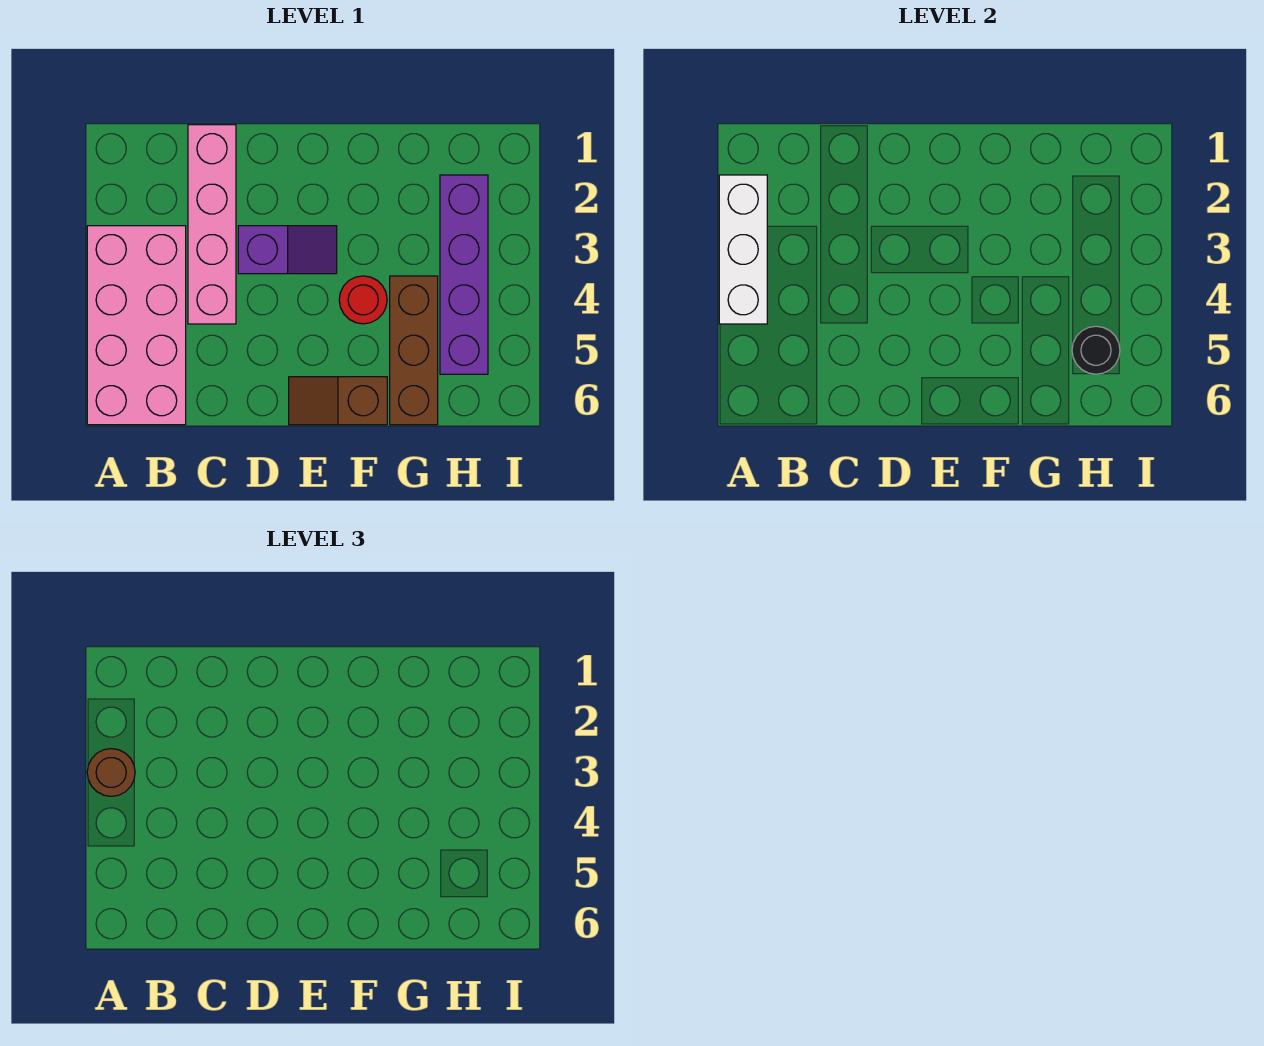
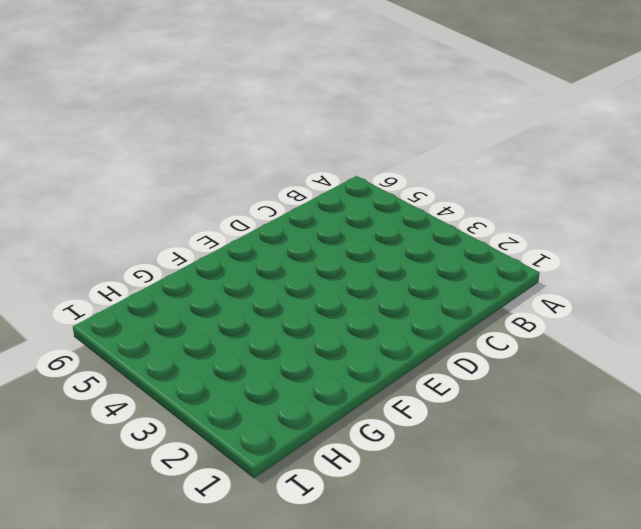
none -> pink brick A3:B6 level 1
none -> pink brick C1:C4 level 1

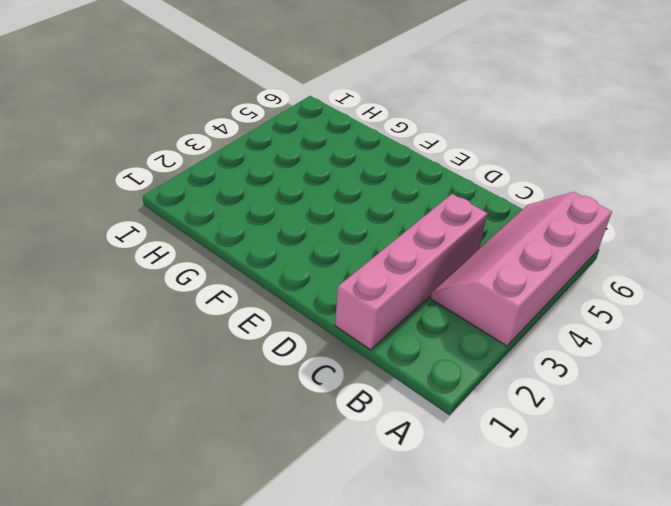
pink slope A3:B6 level 1 top A -> pink brick A3:B6 level 1
none -> purple slope D3:E3 level 1 top D
none -> brown slope E6:F6 level 1 top F

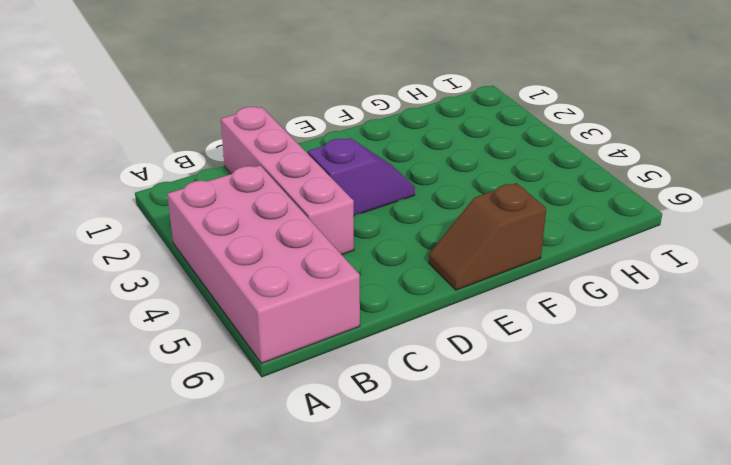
none -> red round brick F4 level 1
none -> brown brick G4:G6 level 1

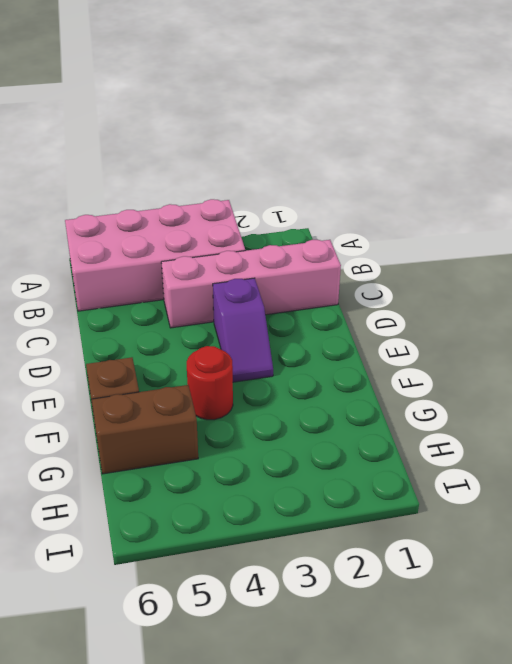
brown brick G5:G6 level 1 -> brown brick G4:G6 level 1
none -> purple brick H2:H5 level 1
none -> white brick A2:A4 level 2

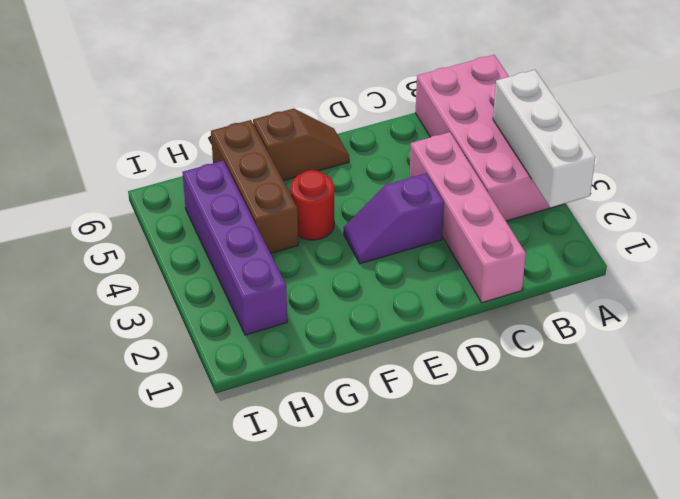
none -> black round brick H5 level 2
none -> brown round brick A3 level 3

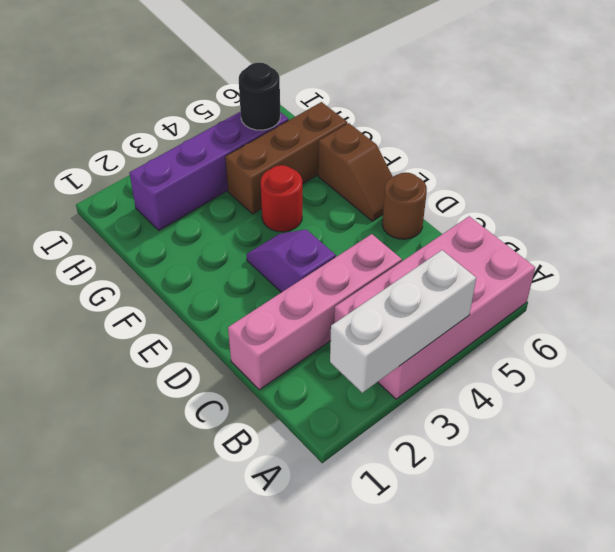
brown round brick D6 level 1 -> brown round brick A3 level 3

